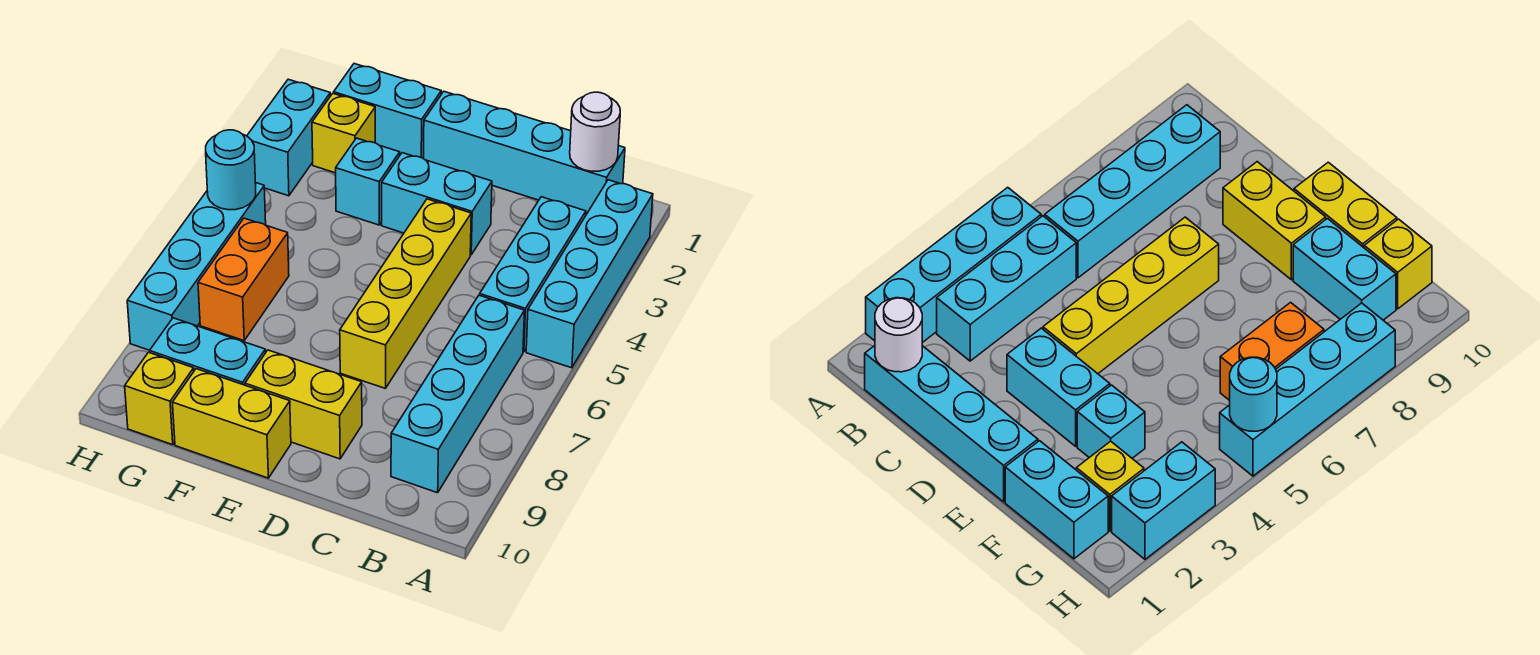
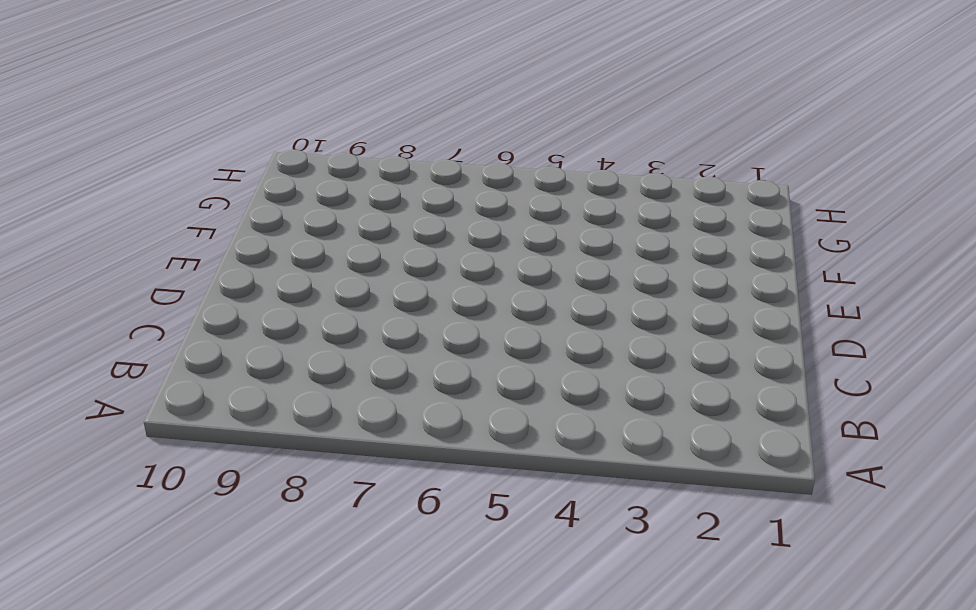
none -> cyan brick A2:A5 level 1
none -> cyan brick B1:E1 level 1
none -> cyan brick B3:B5 level 1

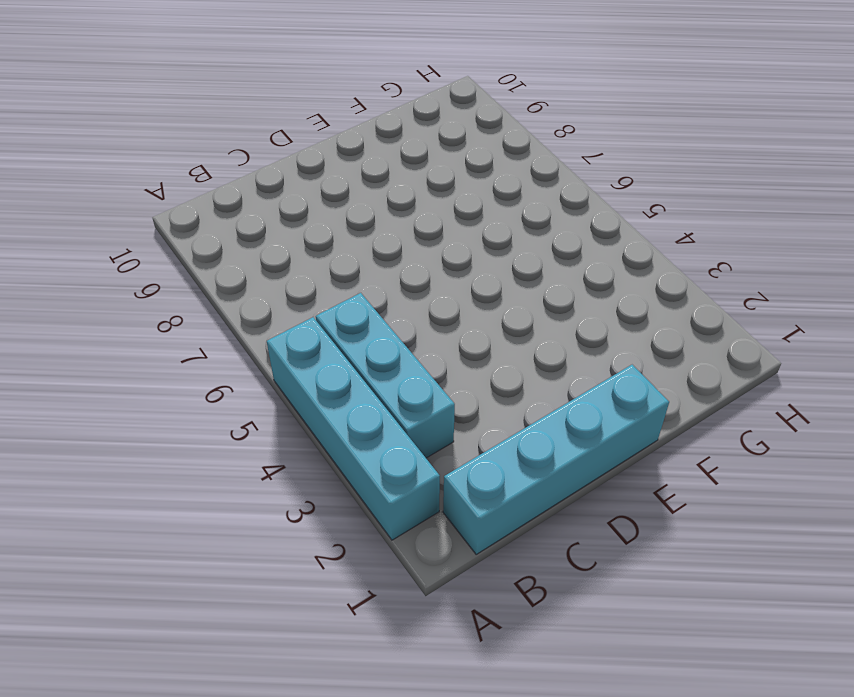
none -> cyan brick B6:B9 level 1
none -> cyan brick D3:E3 level 1
none -> yellow brick D4:D7 level 1

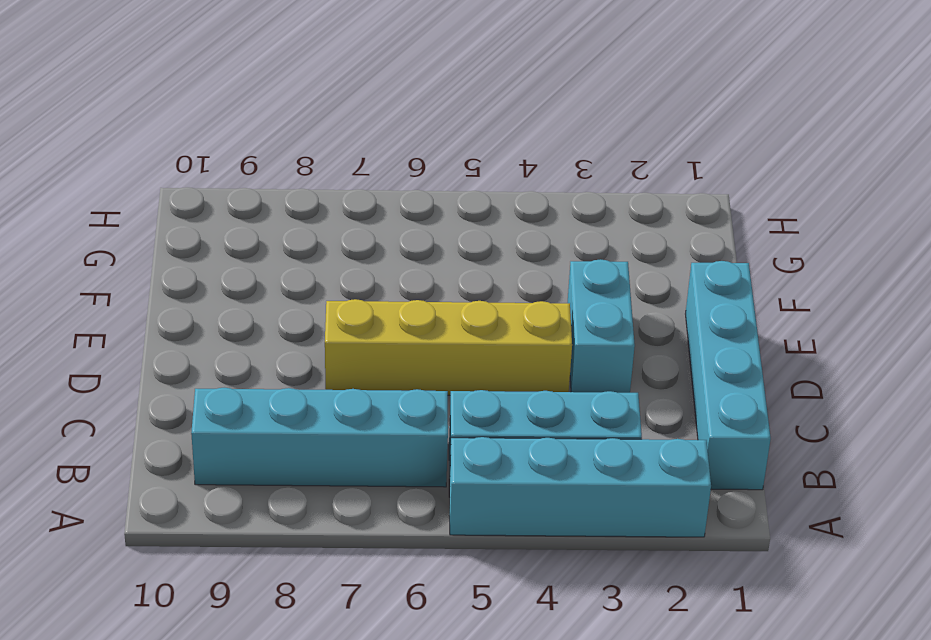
none -> yellow brick D9:E9 level 1
none -> yellow brick E10:F10 level 1
none -> cyan brick F1:G1 level 1

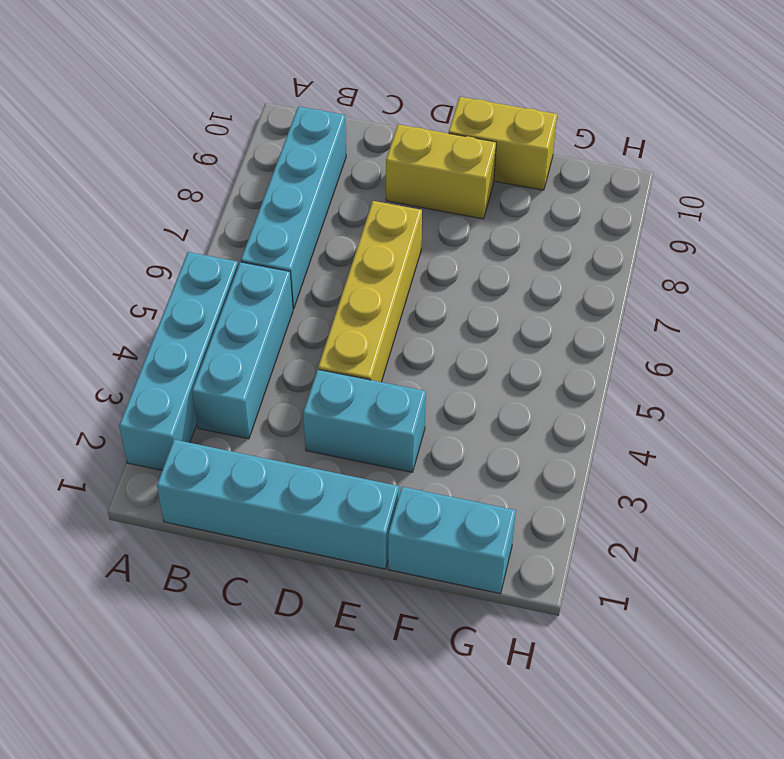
none -> cyan brick F3 level 1
none -> cyan brick F9:G9 level 1
none -> yellow brick G2 level 1

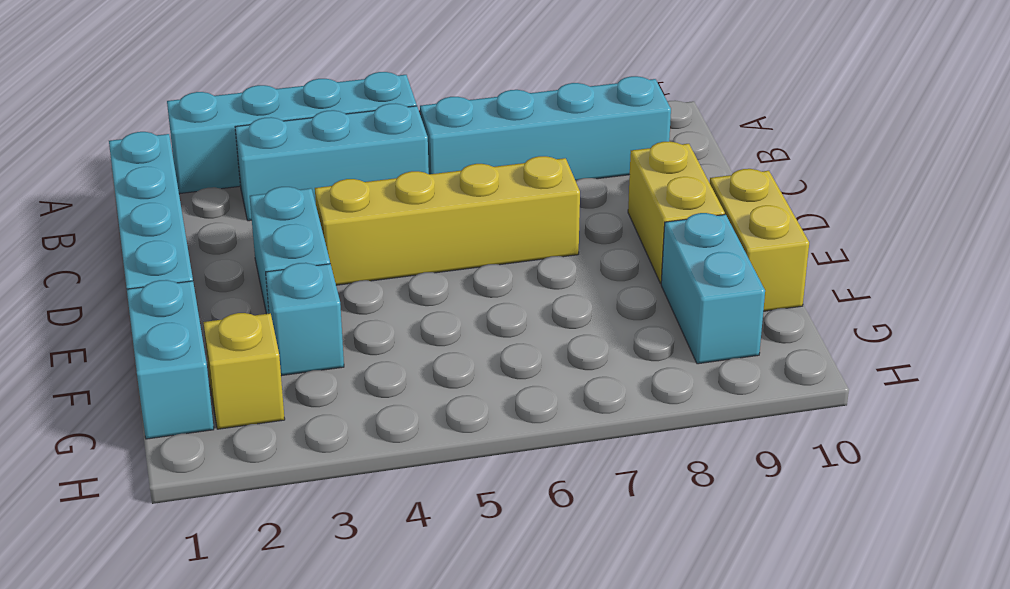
none -> orange brick G6:G7 level 1
none -> yellow brick G10 level 1
none -> cyan brick H2:H3 level 1

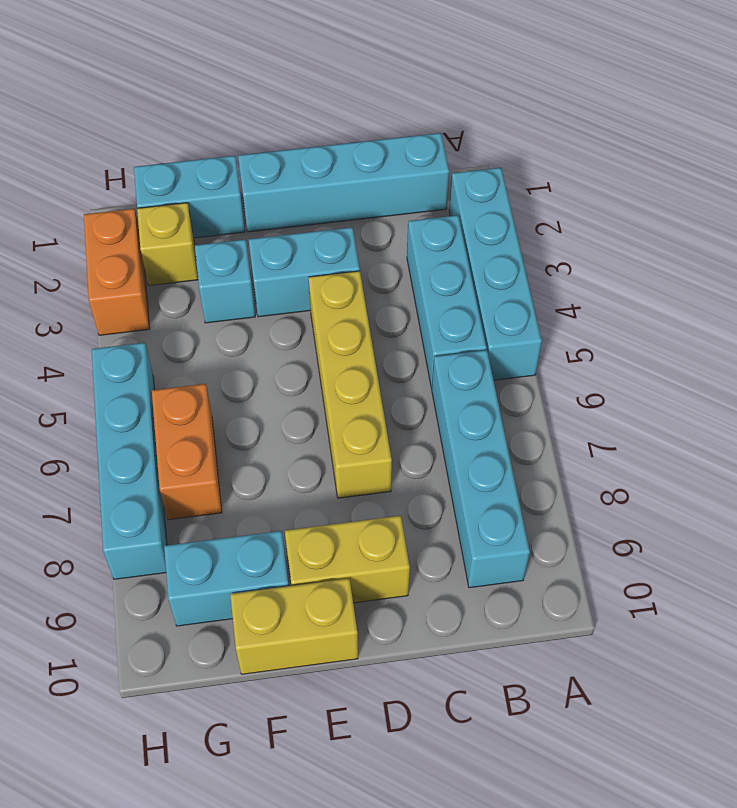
orange brick H2:H3 level 1 -> cyan brick H2:H3 level 1
none -> yellow brick G10 level 1
none -> white round brick B1 level 2
none -> cyan round brick H5 level 2

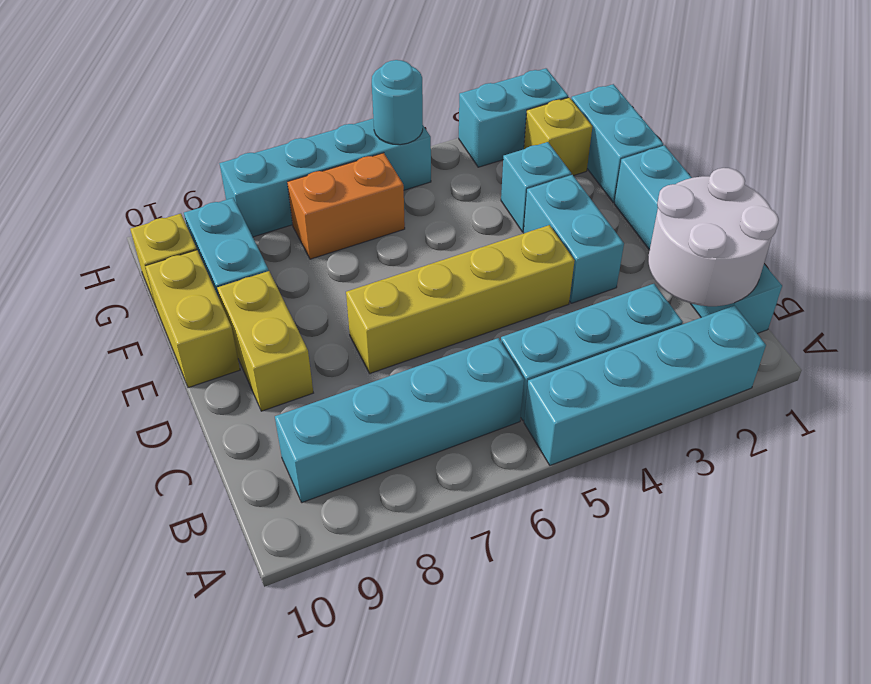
white round brick B1:C2 level 2 -> white round brick B1 level 2

